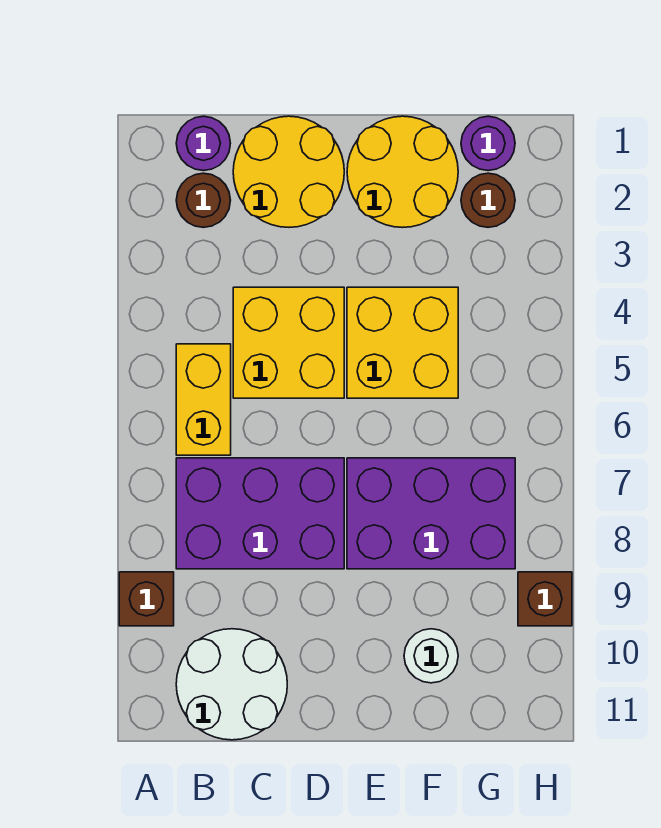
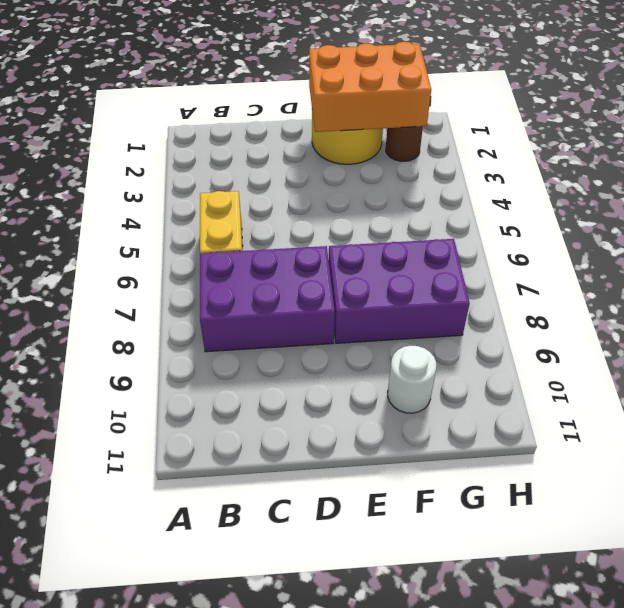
orange brick E1:G2 level 2 -> none
none -> brown brick A9 level 1
none -> purple round brick B1 level 1
none -> brown round brick B2 level 1

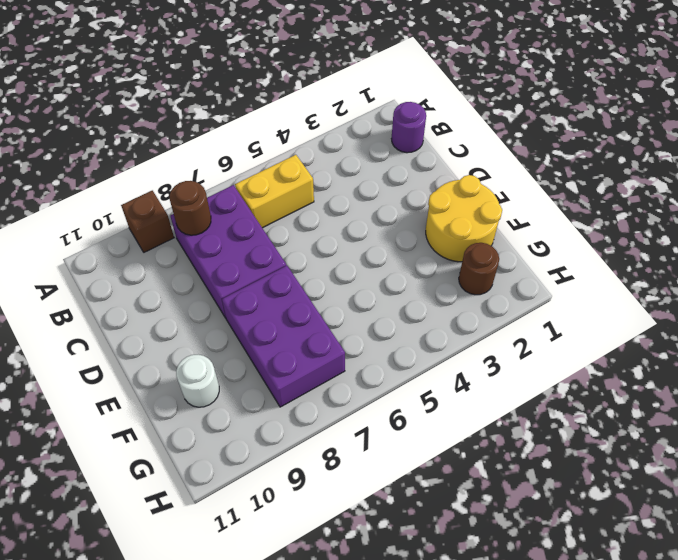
brown round brick B8 level 2 -> brown round brick B2 level 1
none -> white round brick B10:C11 level 1
none -> yellow round brick C1:D2 level 1
none -> yellow brick C4:D5 level 1

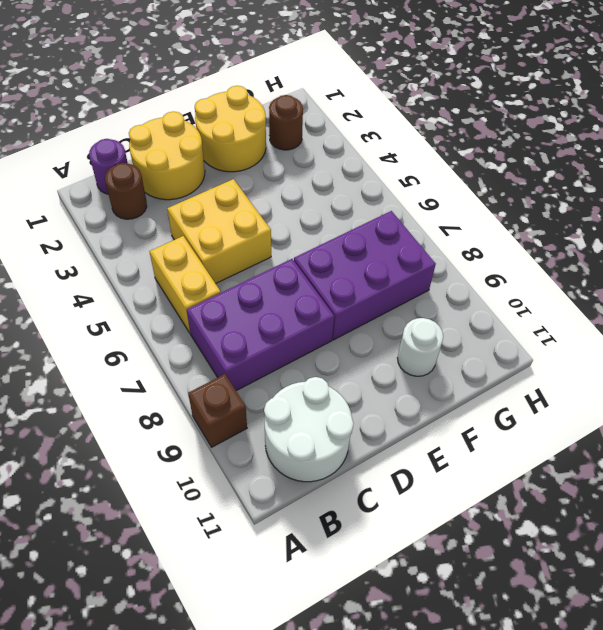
none -> yellow brick E4:F5 level 1
none -> purple round brick G1 level 1
none -> brown brick H9 level 1

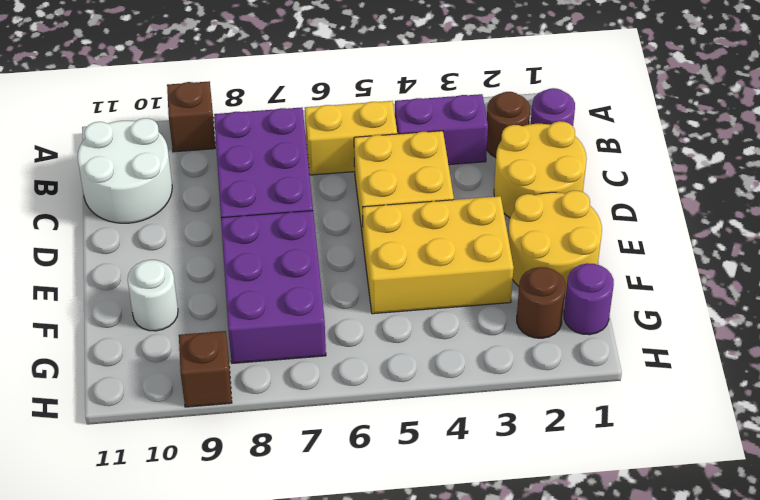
purple brick B3:B4 level 1 -> none
yellow brick E3:F5 level 1 -> yellow brick E4:F5 level 1

